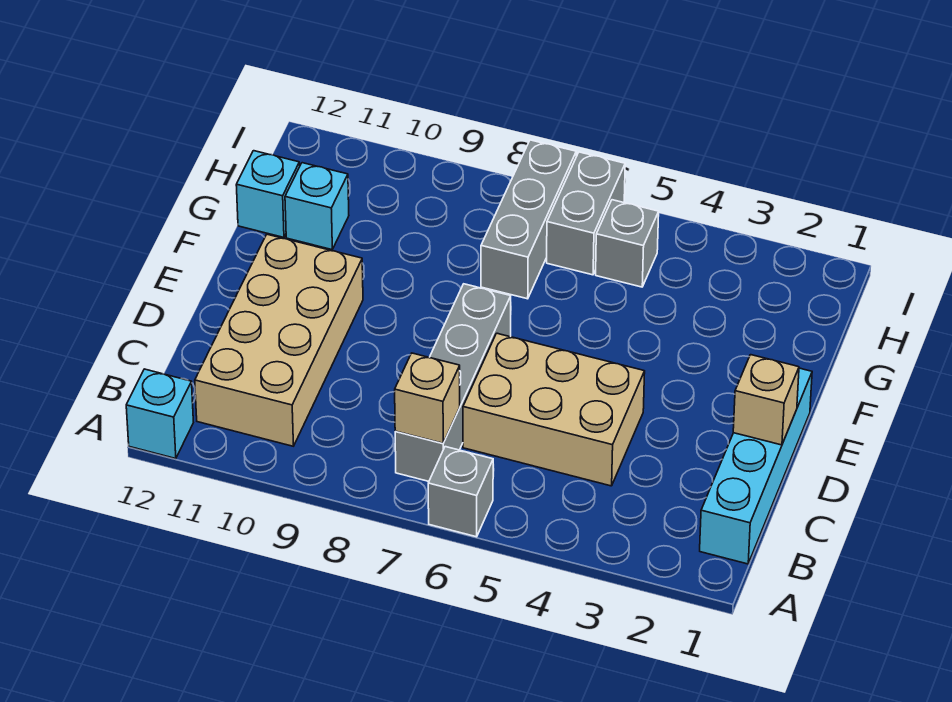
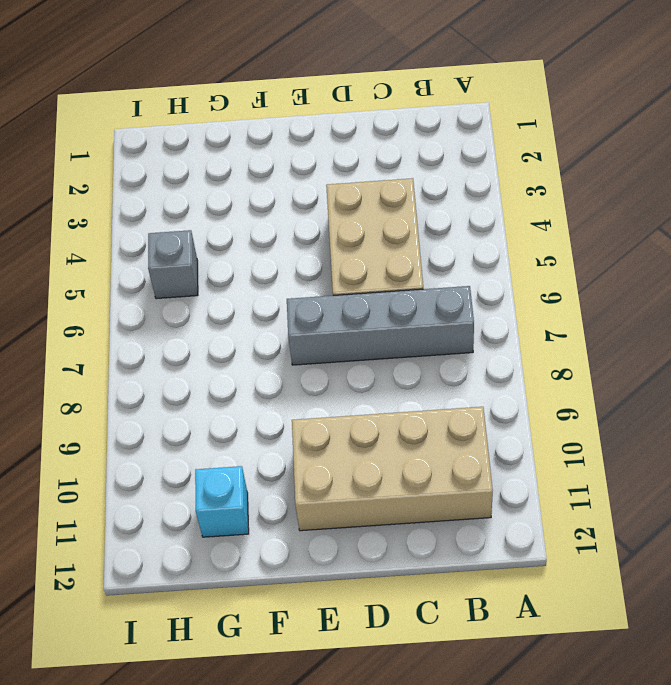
none -> grey brick A6 level 1
none -> cyan brick A12 level 1
none -> cyan brick B1:E1 level 1

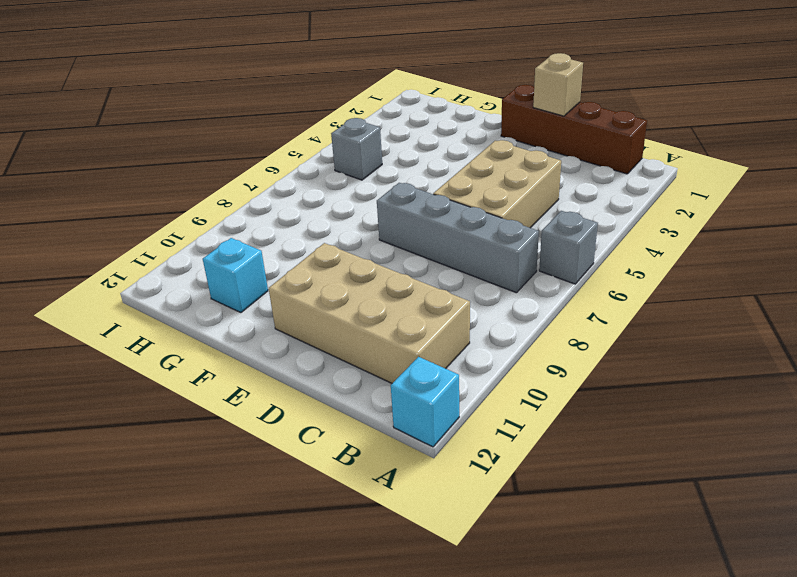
brown brick B1:E1 level 1 -> cyan brick B1:E1 level 1
none -> grey brick G7:I7 level 1
none -> cyan brick G12 level 1
none -> grey brick H6:I6 level 1

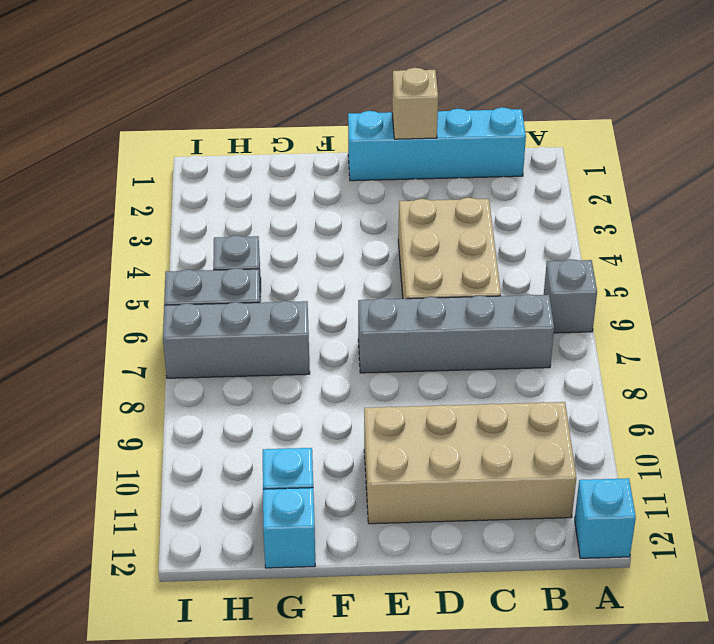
none -> tan brick B7 level 2

